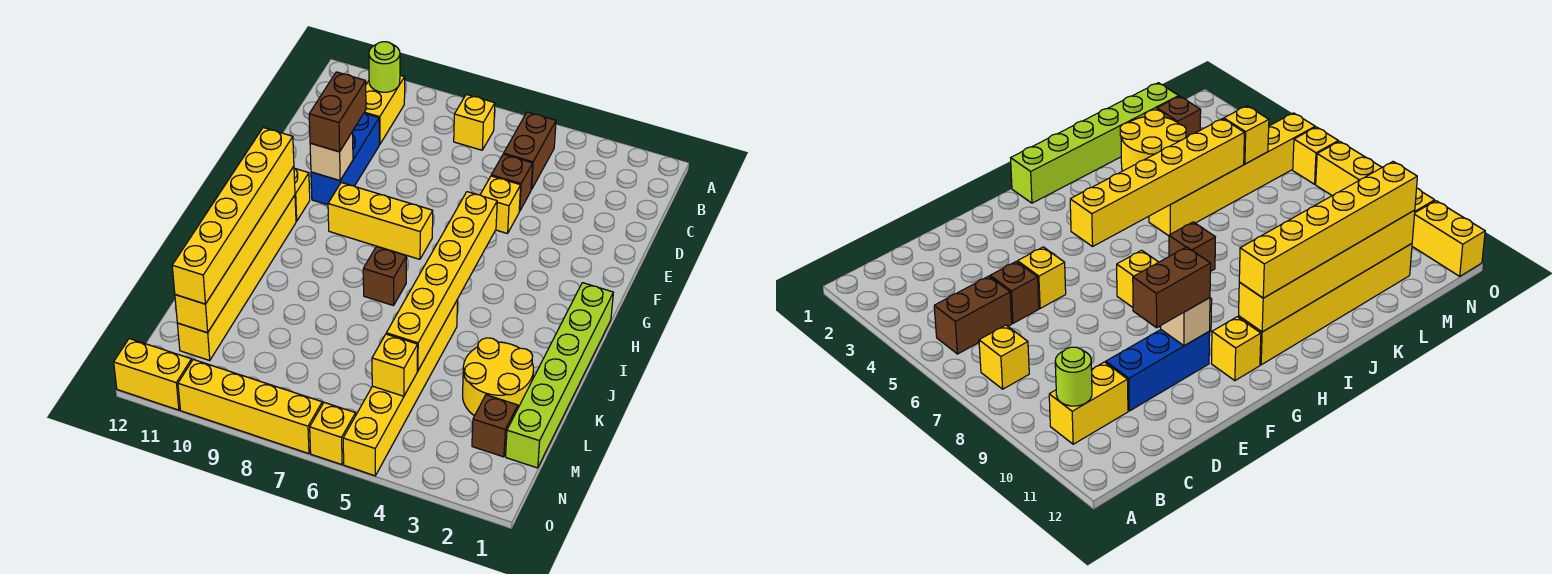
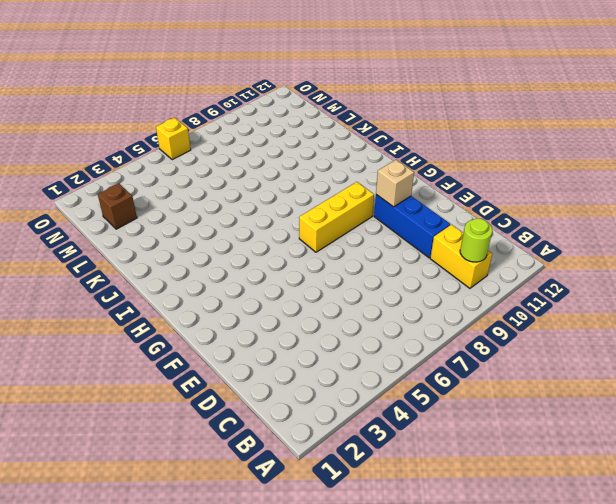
none -> brown brick B5:C5 level 1
none -> yellow brick B7 level 1
none -> brown brick D5 level 1

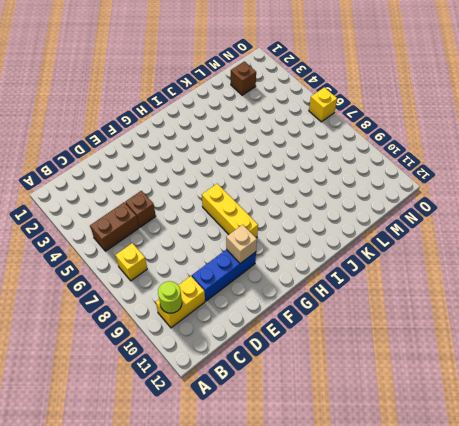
none -> yellow brick E5 level 1
none -> yellow brick G11 level 1
none -> lime brick H1:M1 level 1

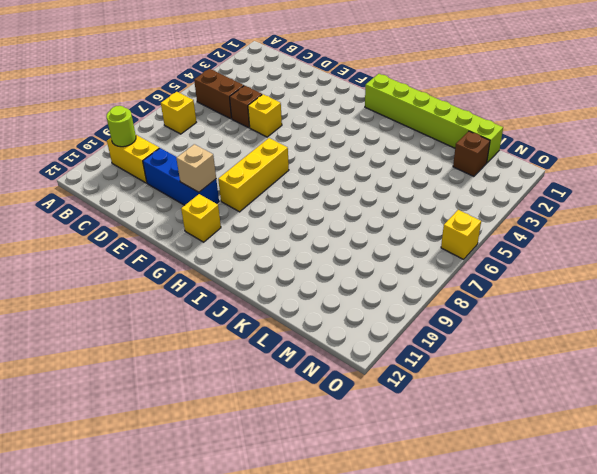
none -> yellow brick H11:M11 level 1
none -> brown brick I7 level 1
none -> yellow brick J5:O5 level 1

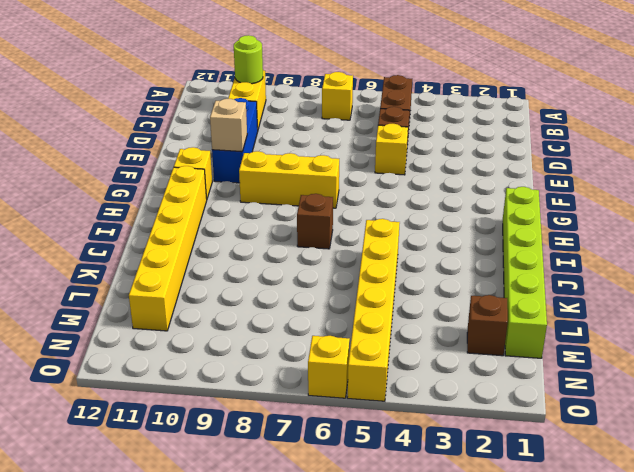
none -> yellow round brick K2:L3 level 1
none -> yellow brick O7:O10 level 1
none -> yellow brick O11:O12 level 1

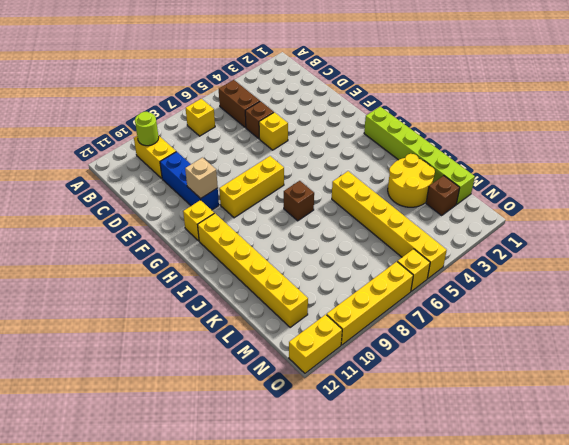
none -> yellow brick G5:L5 level 2
none -> yellow brick H11:M11 level 2
none -> yellow brick M5 level 2

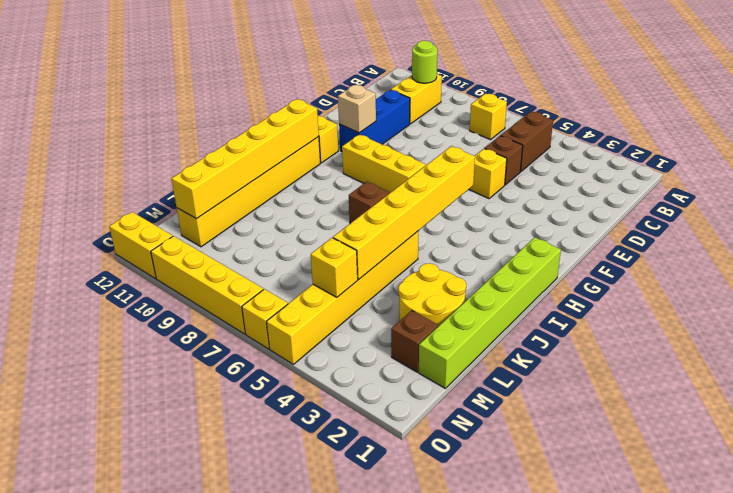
none -> brown brick E10:F10 level 3
none -> yellow brick H11:M11 level 3

